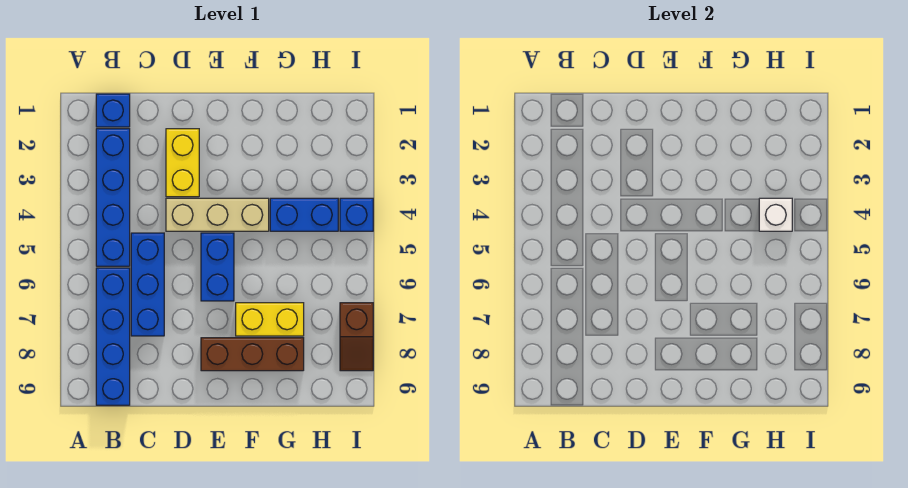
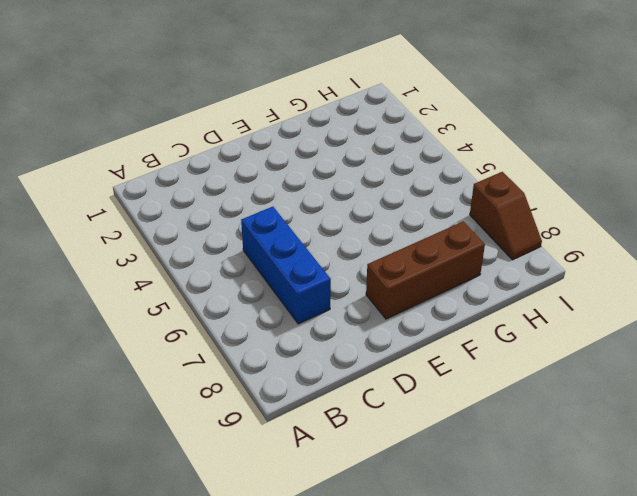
none -> blue brick B1 level 1
none -> blue brick B2:B5 level 1
none -> blue brick B6:B9 level 1

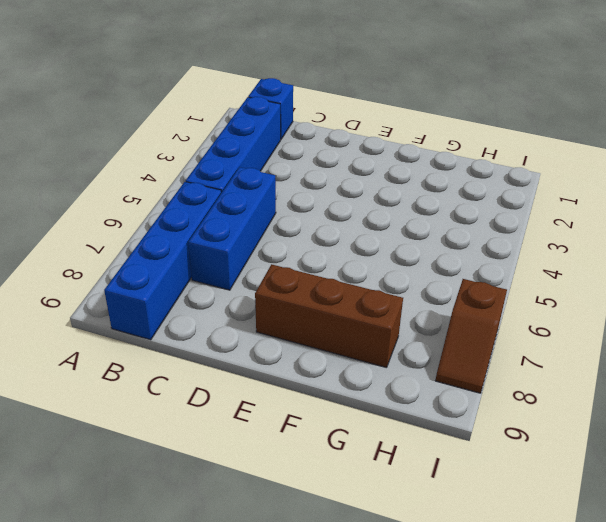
none -> yellow brick D2:D3 level 1
none -> tan brick D4:F4 level 1
none -> blue brick E5:E6 level 1

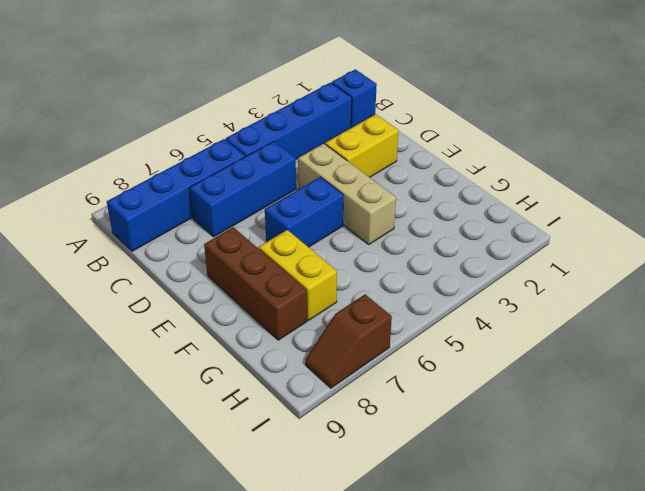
none -> blue brick G4:H4 level 1
none -> blue brick I4 level 1
none -> white brick H4 level 2

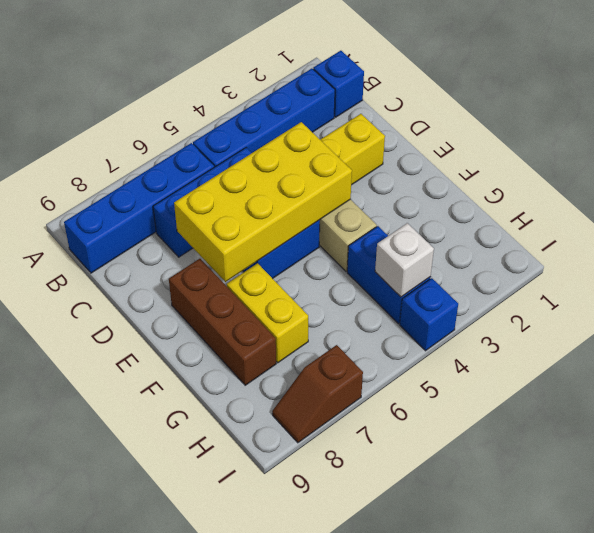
yellow brick D4:E7 level 2 -> none

